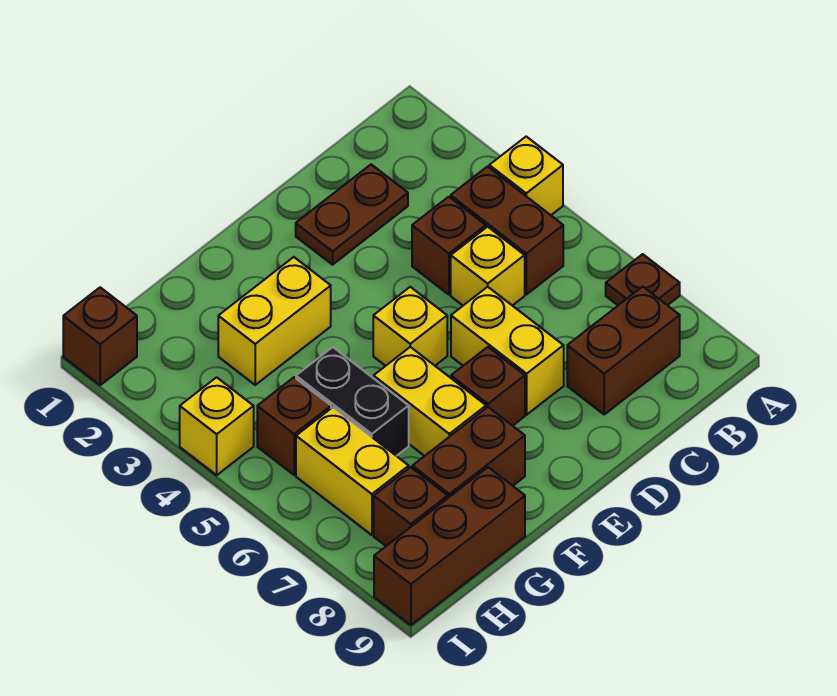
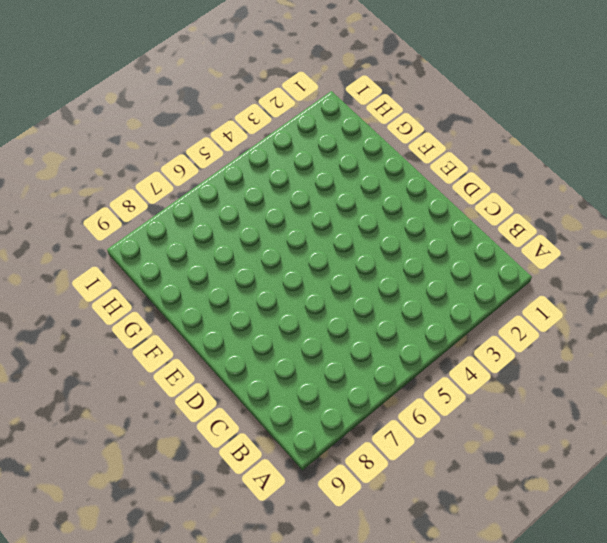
none -> yellow brick A4 level 1
none -> brown plate A7 level 1
none -> brown brick B4:B5 level 1

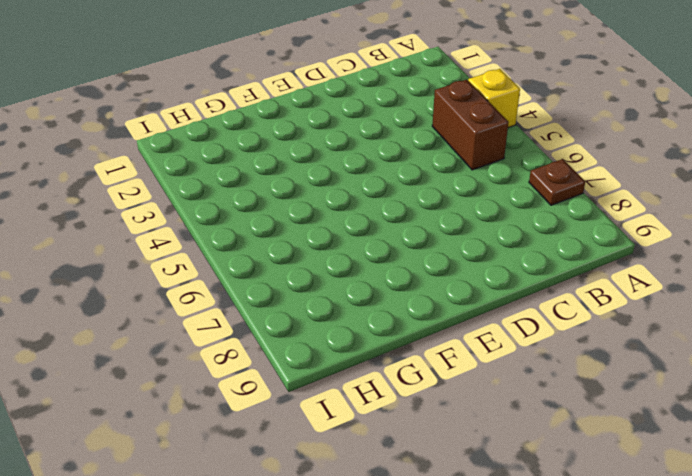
none -> brown brick B8:C8 level 1
none -> brown plate C2:D2 level 1
none -> brown brick C4 level 1

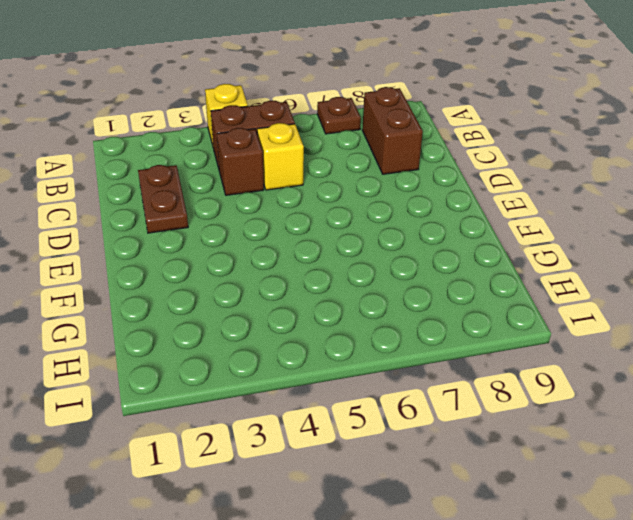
none -> yellow brick D6:D7 level 1
none -> yellow brick E5 level 1
none -> brown brick E7 level 1

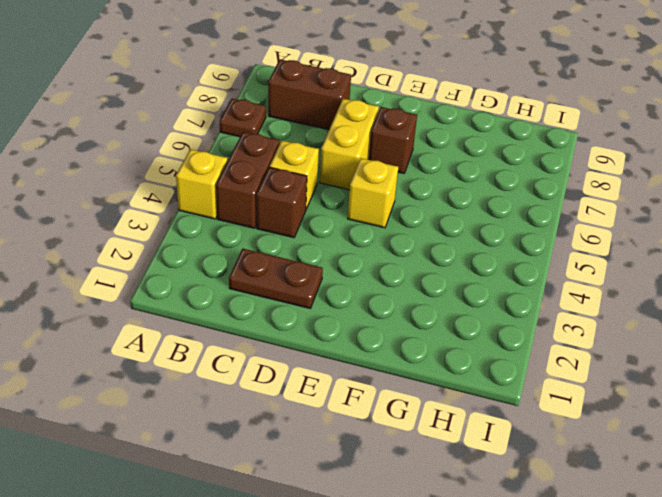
none -> yellow brick F3:G3 level 1
none -> yellow brick F6:F7 level 1
none -> brown brick F8:G8 level 1

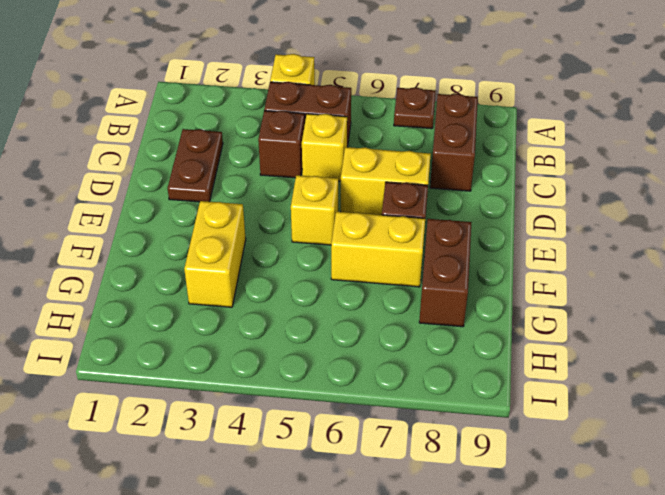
none -> black brick G5:G6 level 1
none -> brown brick G9:I9 level 1
none -> brown brick H5 level 1

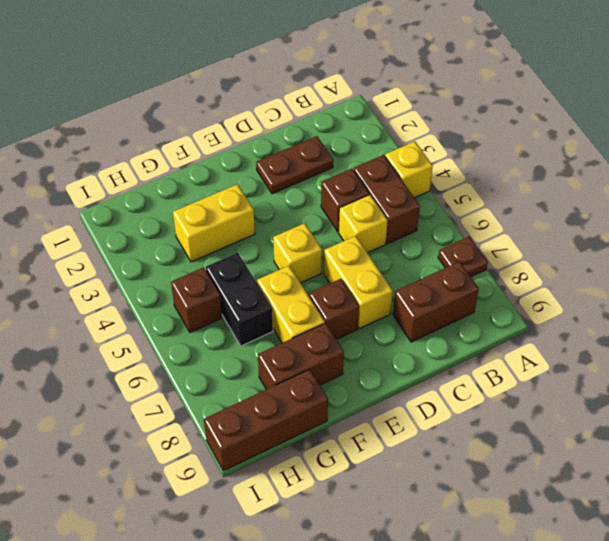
none -> yellow brick H6:H7 level 1
none -> brown brick H8 level 1
none -> brown brick I1 level 1

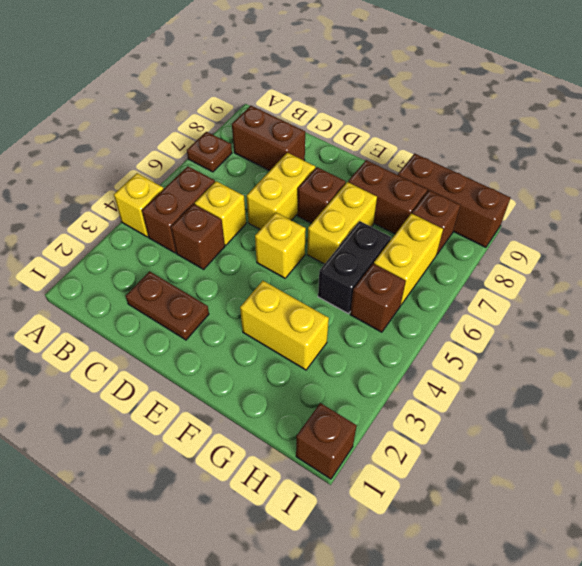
none -> yellow brick I4 level 1

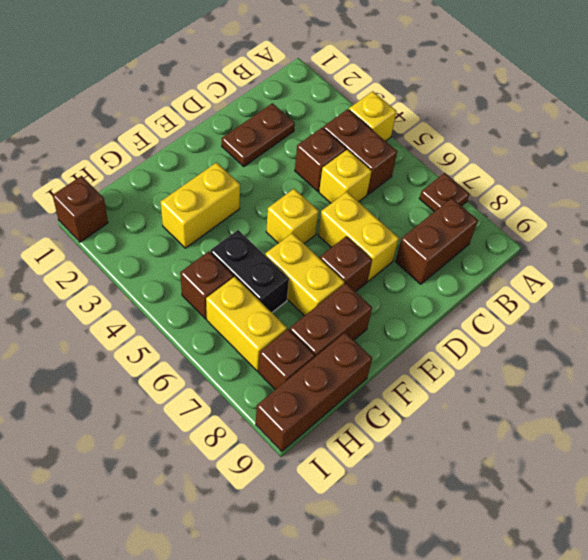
none -> yellow brick I4 level 1

